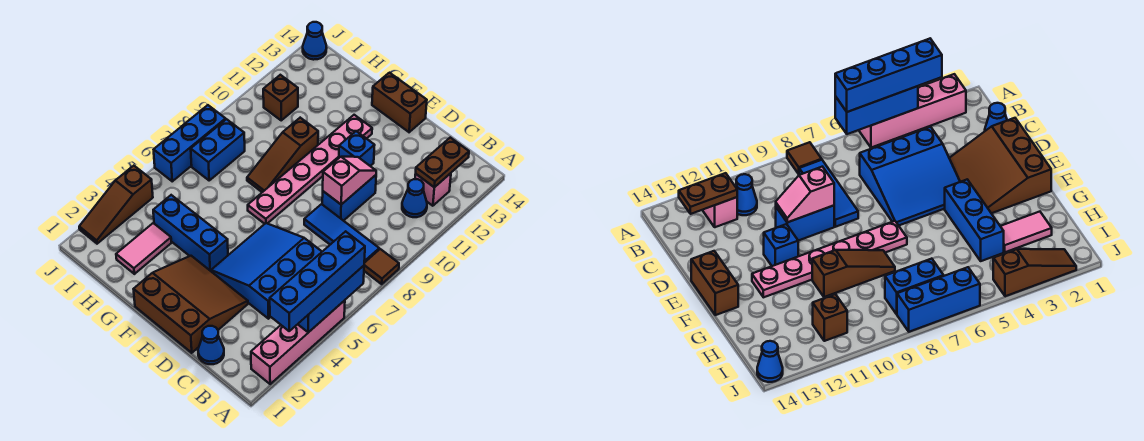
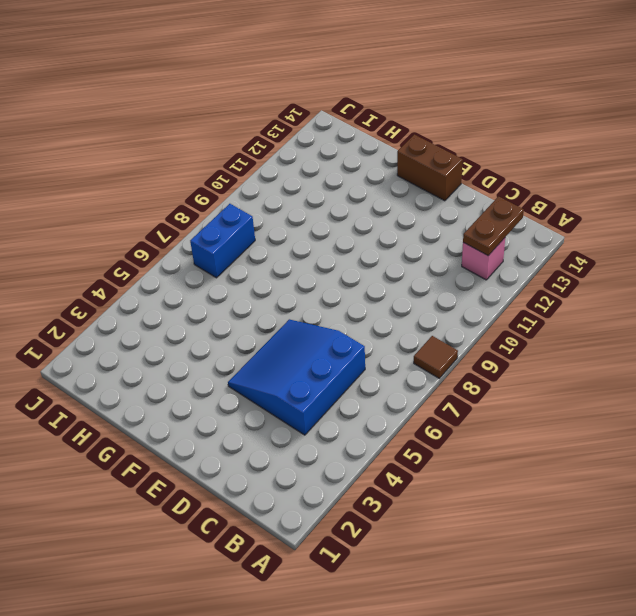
none -> pink brick A2:A5 level 1
none -> blue tile B8:D8 level 1
none -> blue cone B11 level 1

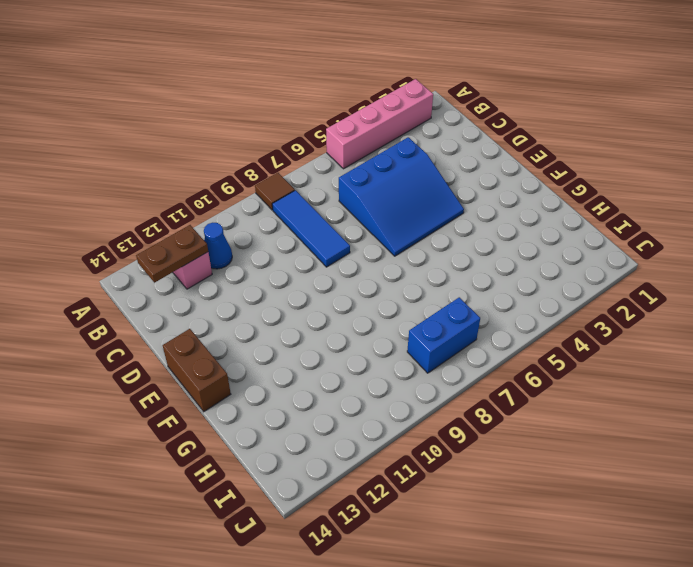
none -> blue cone C1 level 1
none -> brown slope D1:F3 level 1 top 1
none -> blue brick D9:D10 level 1

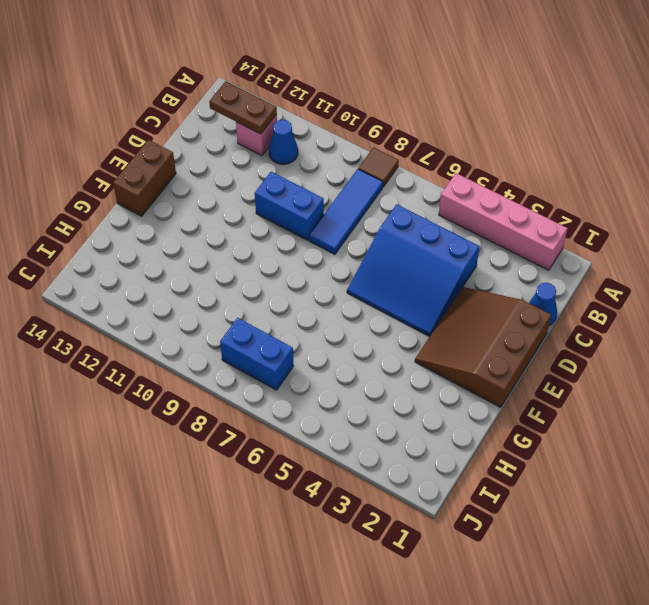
none -> blue brick E11 level 1
none -> blue brick F4:H4 level 1
none -> pink plate F7:F12 level 1

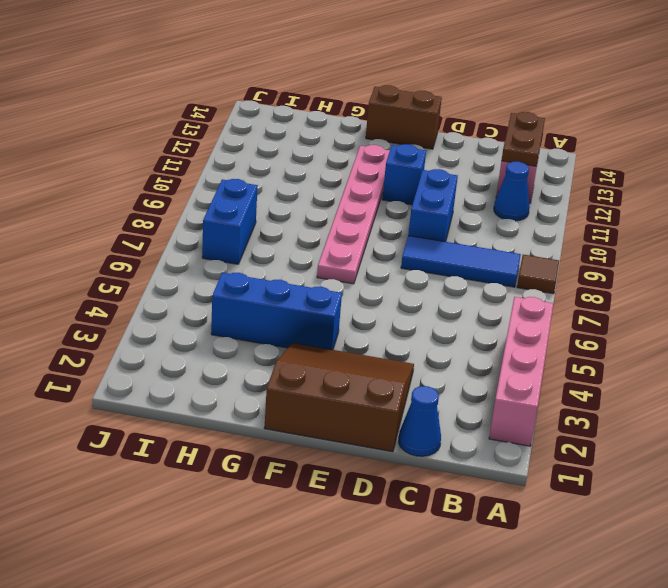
none -> blue slope C4:E6 level 1 top C
none -> brown slope G8:G10 level 1 top 10
none -> pink tile H2:H3 level 1

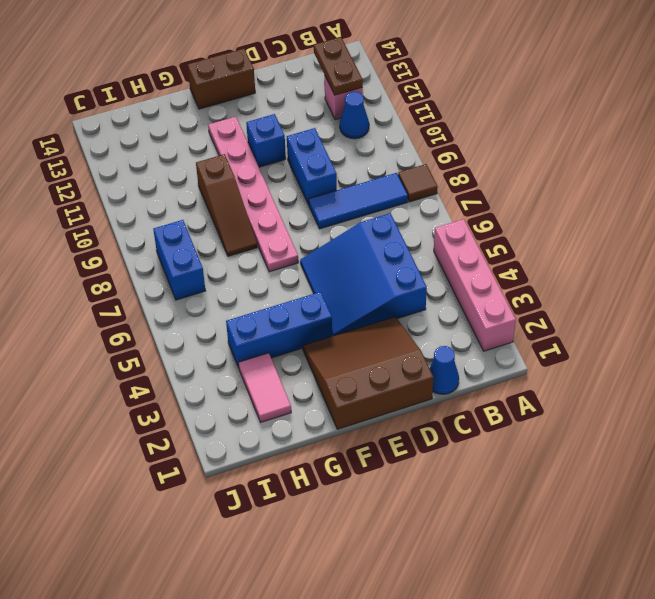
none -> brown brick I11 level 1
none -> brown slope J2:J4 level 1 top 4
none -> blue brick J6:J8 level 1

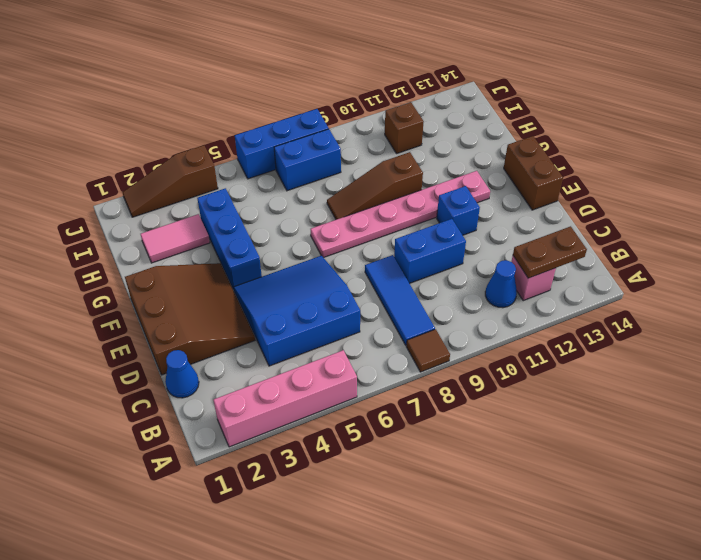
none -> blue cone J14 level 1
none -> blue brick A4:A6 level 2
none -> pink slope D9:D10 level 2 top 9

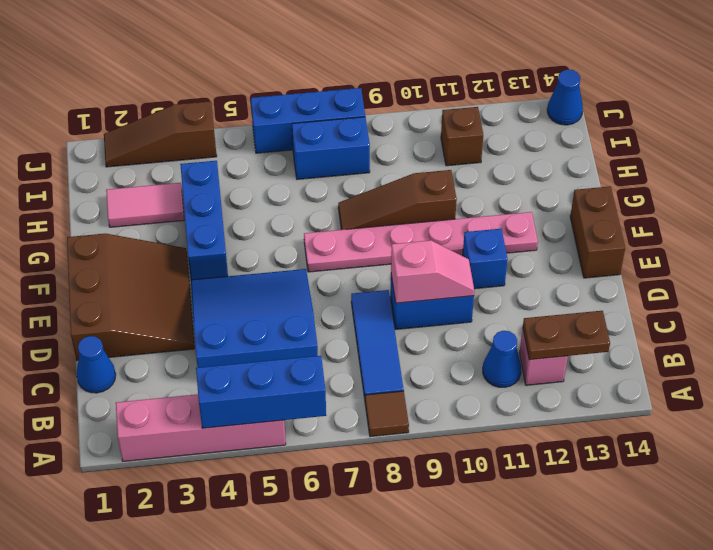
none -> blue brick A3:A6 level 3

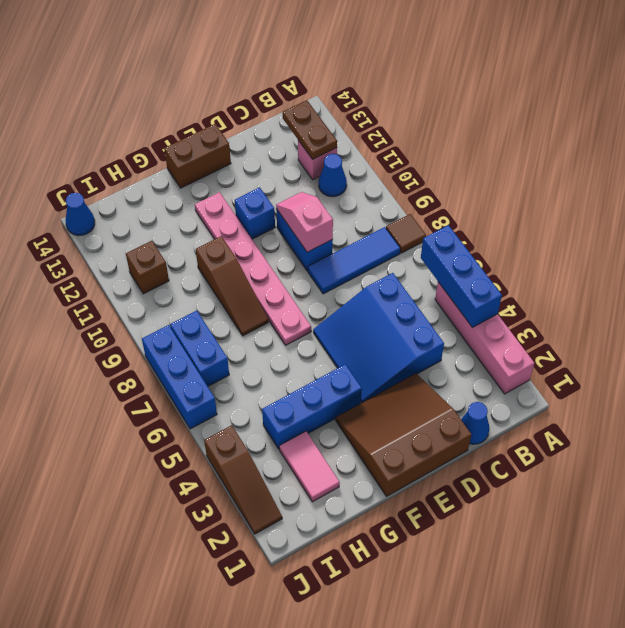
none -> blue brick A3:A6 level 3

